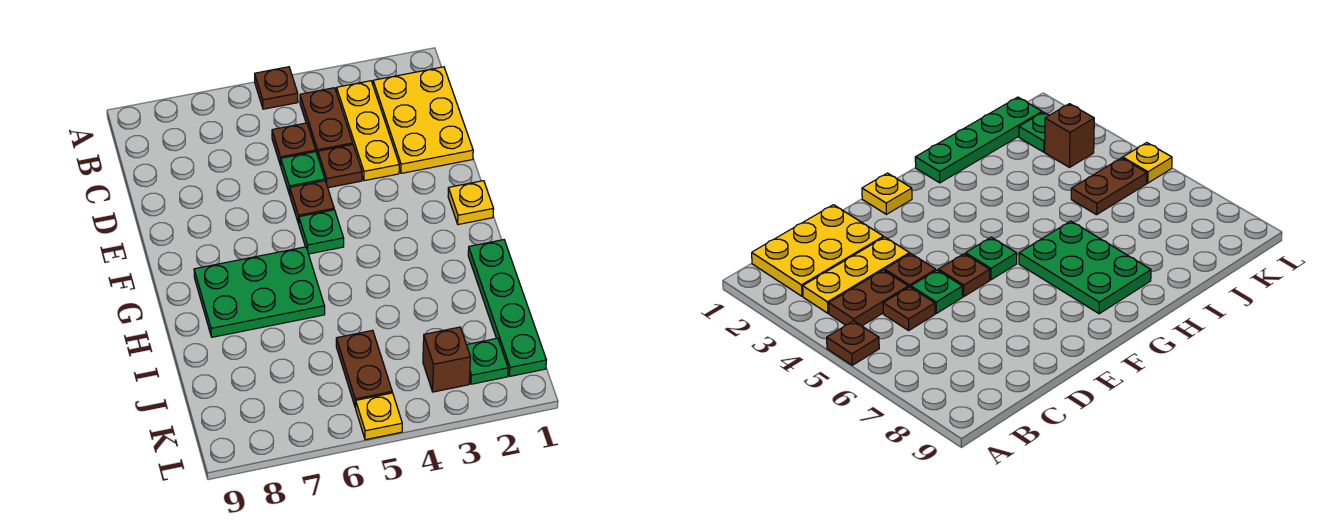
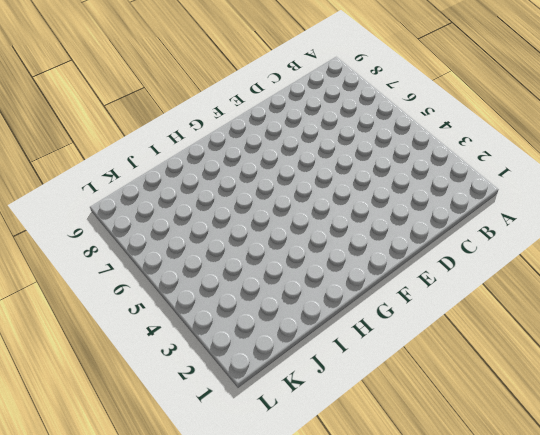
none -> brown plate A5 level 1
none -> yellow plate B1:D2 level 1
none -> yellow plate B3:D3 level 1

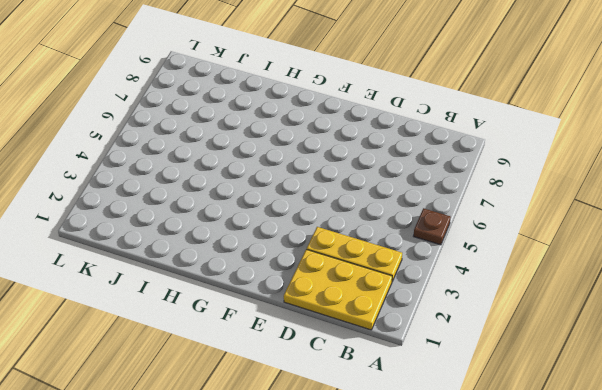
none -> brown plate B4:C4 level 1
none -> brown plate C5 level 1
none -> brown plate D4 level 1

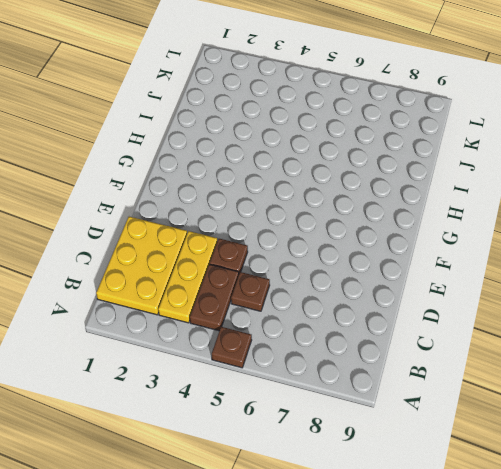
none -> green plate D5 level 1
none -> brown plate E5 level 1
none -> yellow plate F1 level 1

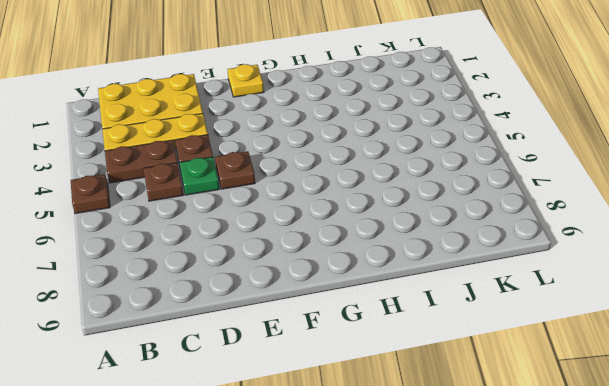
none -> green plate F5 level 1
none -> green plate G6:H8 level 1
none -> green plate H1:K1 level 1

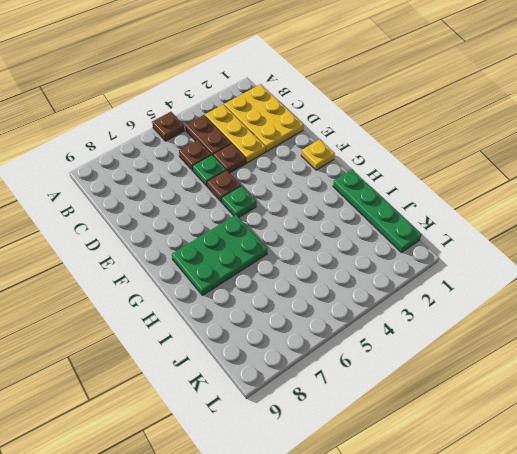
none -> brown plate J5:K5 level 1
none -> green plate K2 level 1
none -> brown brick K3 level 1

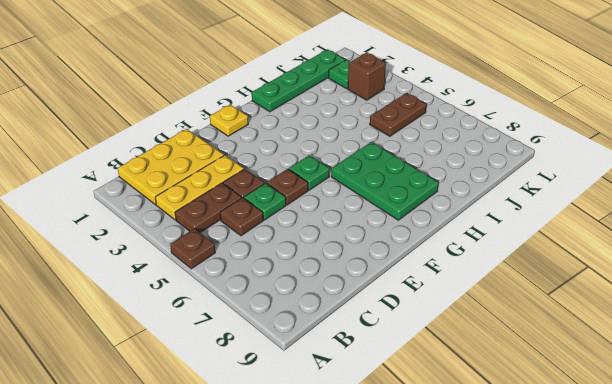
none -> yellow plate L5 level 1

